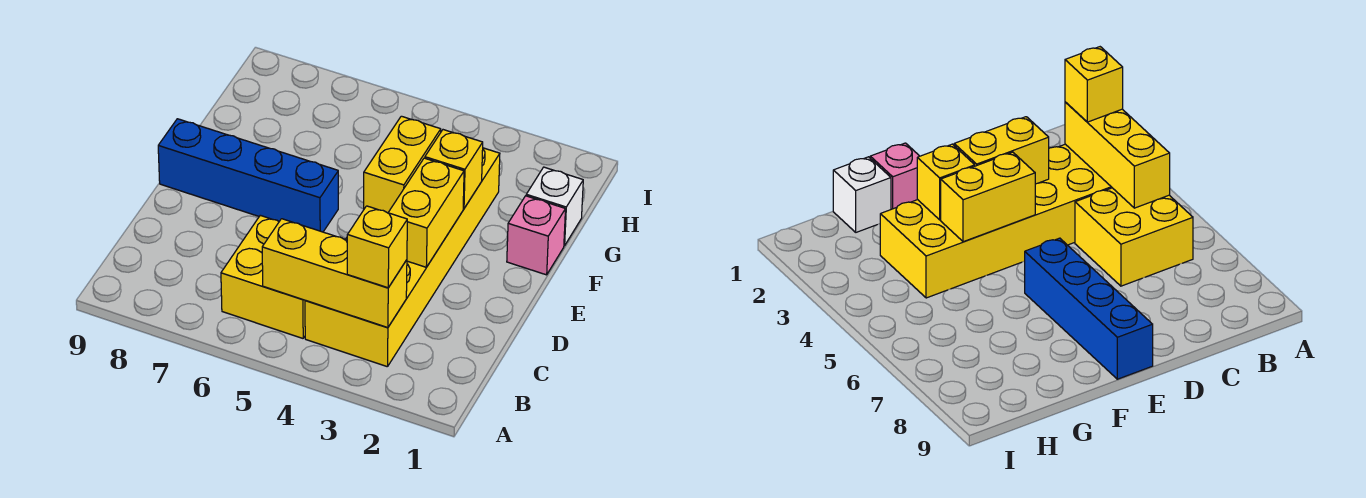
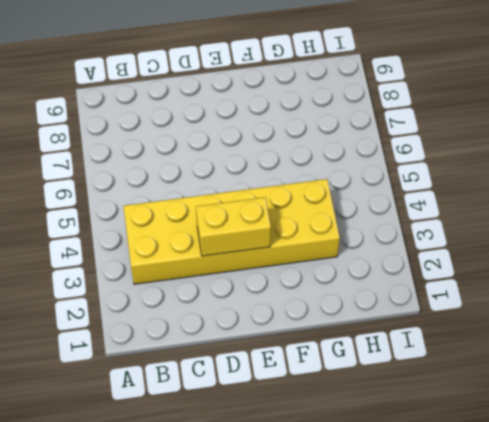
none -> yellow brick B5:C6 level 1
none -> blue brick E6:E9 level 1

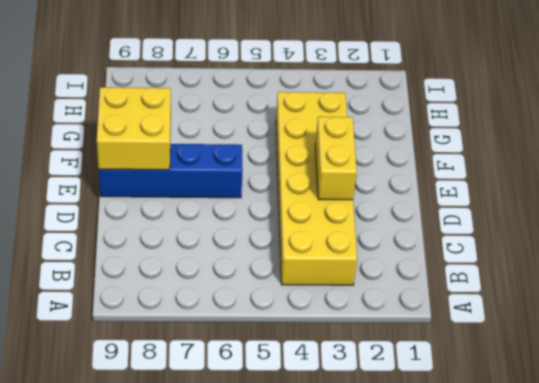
yellow brick E8:F9 level 2 -> yellow brick B5:C6 level 1
none -> pink brick F1 level 1
none -> white brick G1 level 1

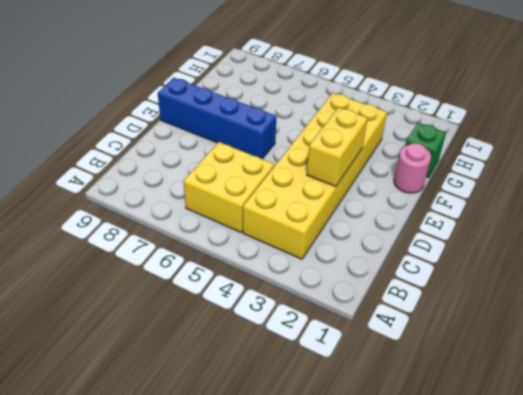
pink round brick F1 level 1 -> pink brick F1 level 1
green brick G1 level 1 -> white brick G1 level 1
none -> yellow brick B3:B5 level 2
none -> yellow brick E4:F4 level 2

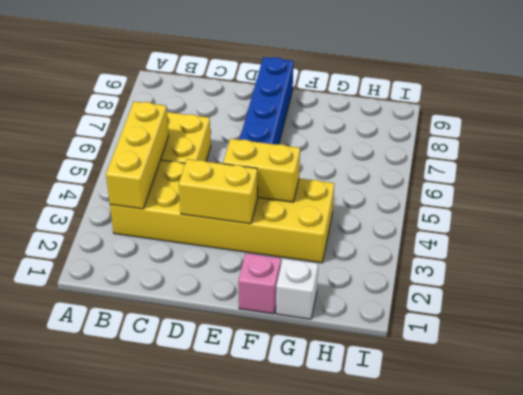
none -> yellow brick F3 level 2
none -> yellow brick B3 level 3

